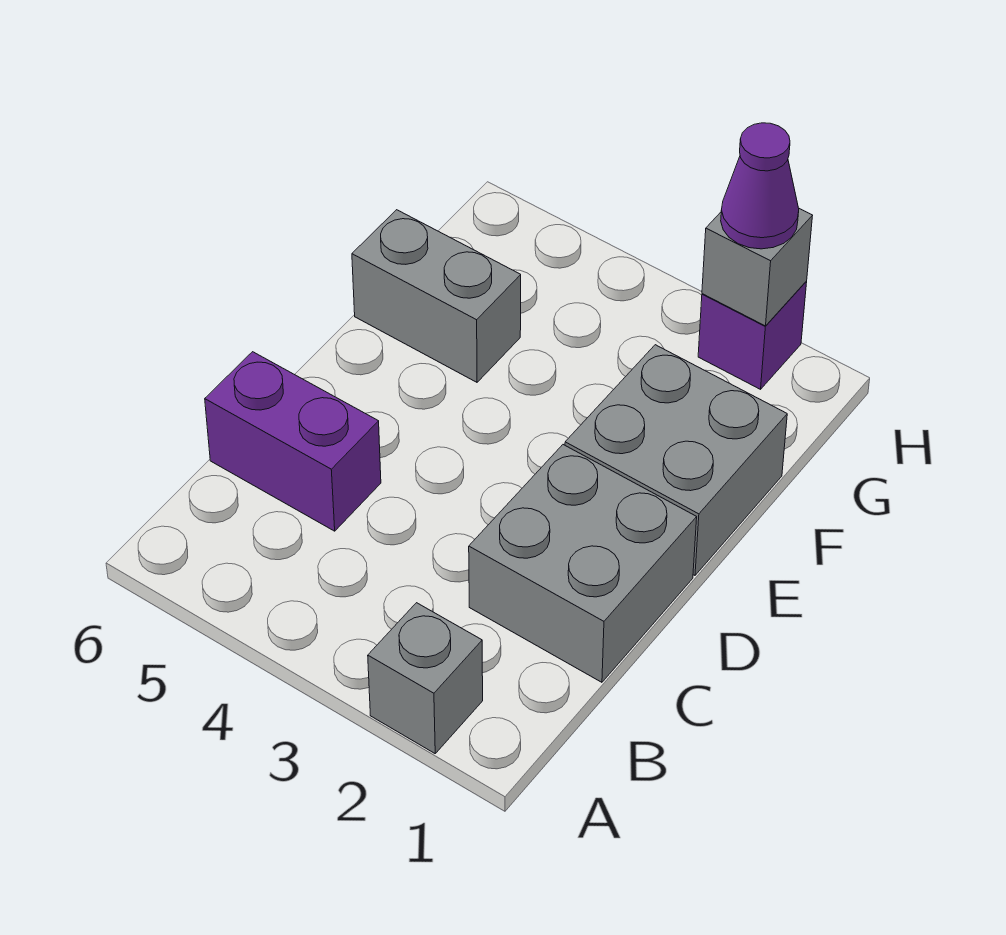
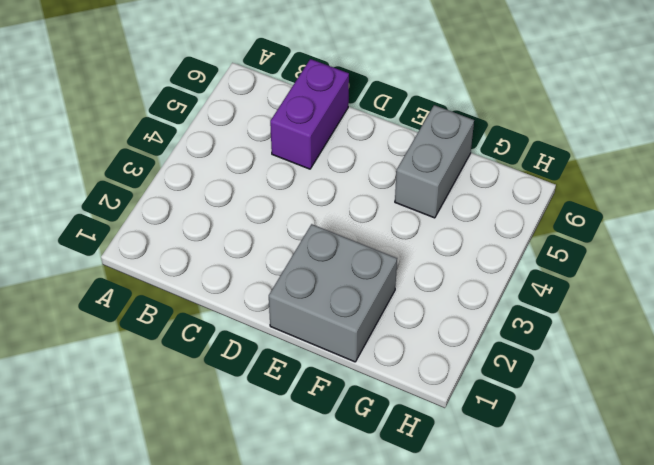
none -> grey brick A2 level 1
none -> grey brick C1:D2 level 1

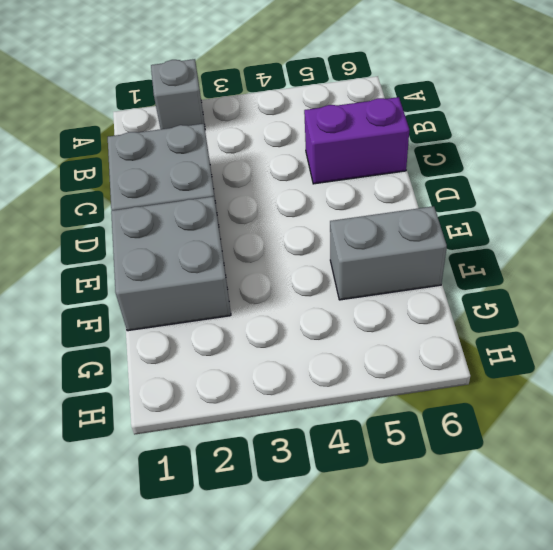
none -> purple brick H2 level 1
none -> grey brick H2 level 2

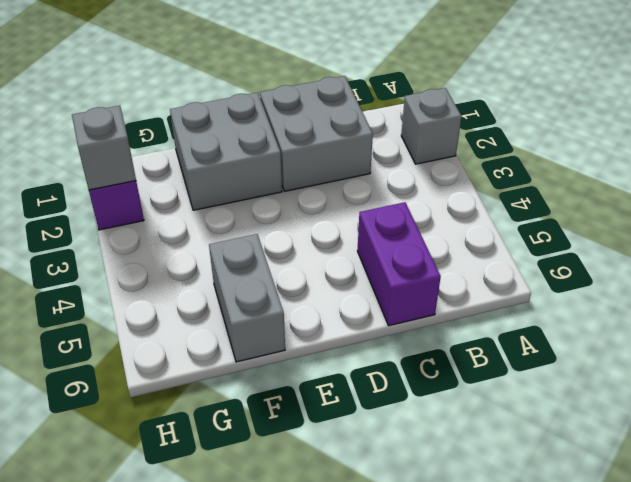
none -> purple cone H2 level 3

